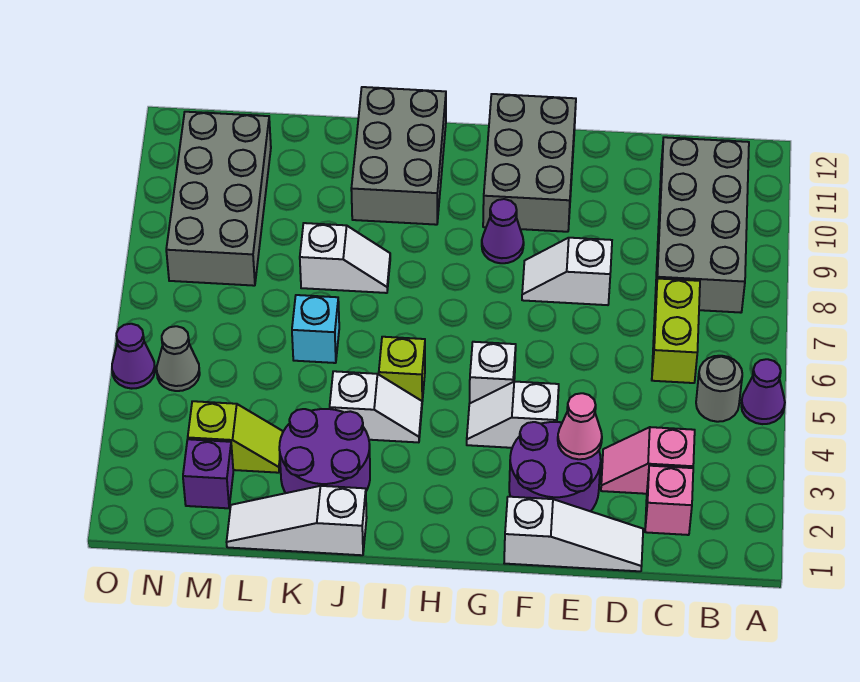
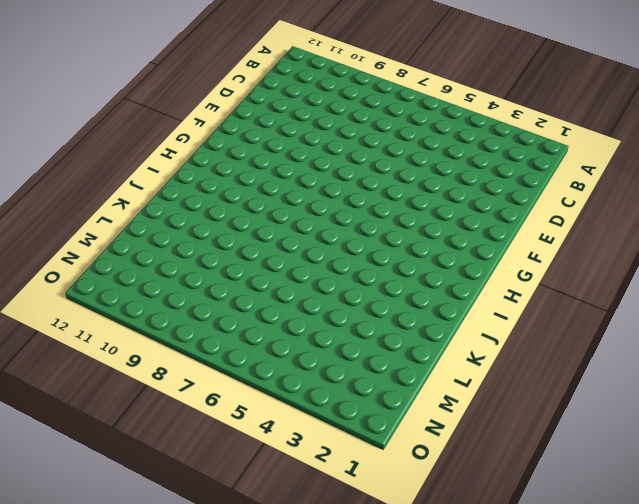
none -> purple cone A5 level 1
none -> grey round brick B5 level 1
none -> grey brick B8:C11 level 1

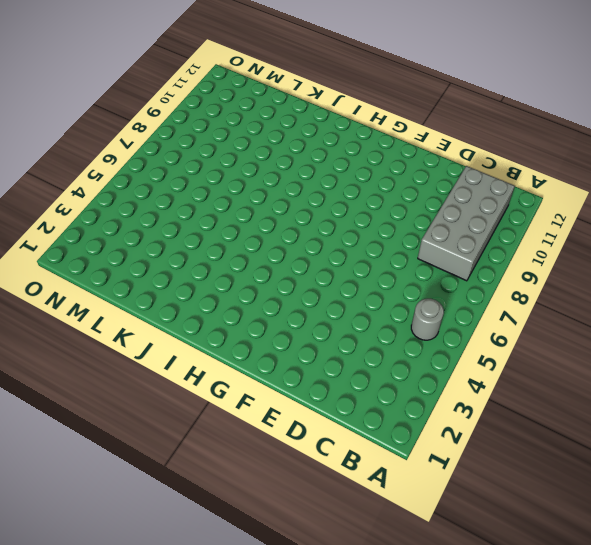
none -> purple cone A5 level 1
none -> pink brick C2 level 1
none -> pink slope C3:D3 level 1 top C

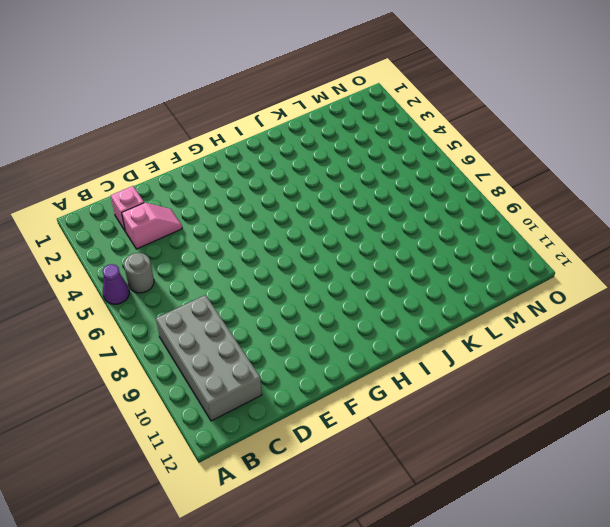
none -> lime brick C6:C7 level 1
none -> white slope D1:F1 level 1 top F
none -> purple round brick E2:F3 level 1

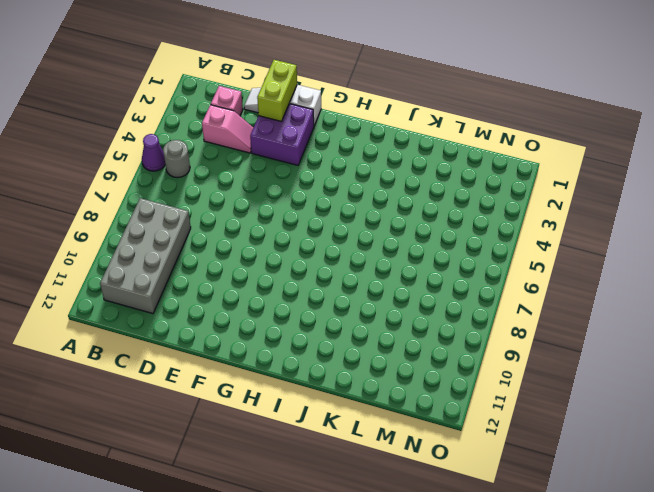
lime brick E1:E2 level 2 -> lime brick C6:C7 level 1
purple brick E2:F3 level 1 -> purple round brick E2:F3 level 1
none -> white slope E8:F8 level 1 top E
none -> white slope F4:G4 level 1 top F
none -> grey brick F10:G12 level 1

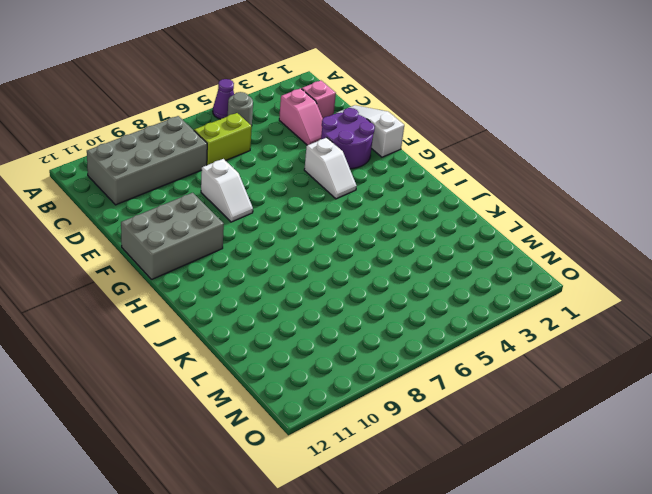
none -> white brick G5 level 1
none -> purple cone G9 level 1
none -> white slope I4:J4 level 1 top J

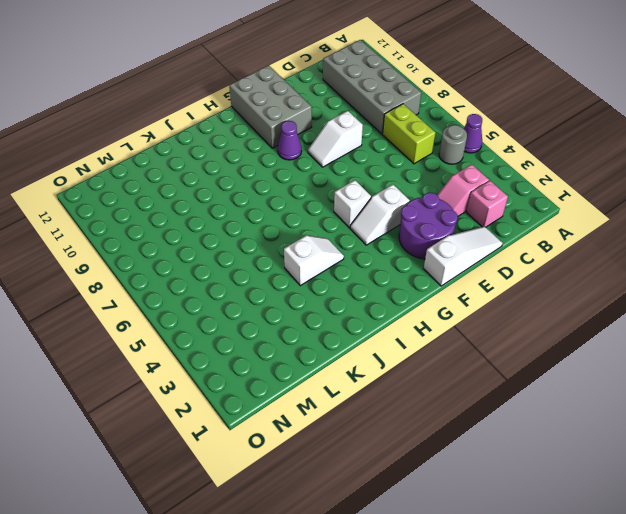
none -> lime brick I5 level 1
none -> grey brick I10:J12 level 1
none -> white slope J1:L1 level 1 top J

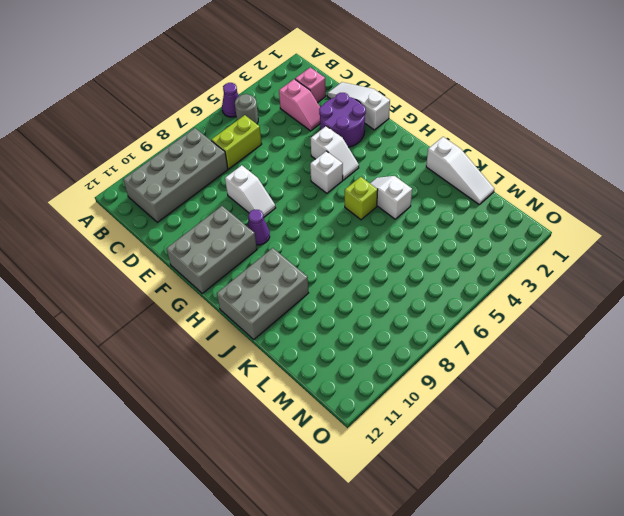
none -> purple round brick J2:K3 level 1
none -> white slope J8:K8 level 1 top K
none -> cyan brick K6 level 1

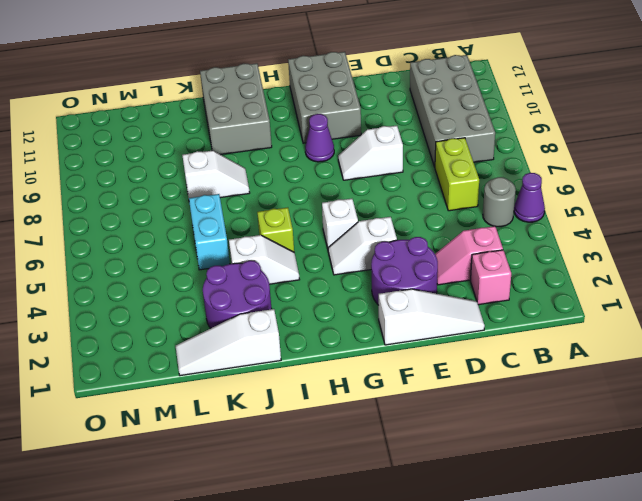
cyan brick K5:K6 level 1 -> cyan brick K6 level 1
none -> lime slope L3:M3 level 1 top M
none -> purple brick M2 level 1
none -> grey brick M8:N11 level 1

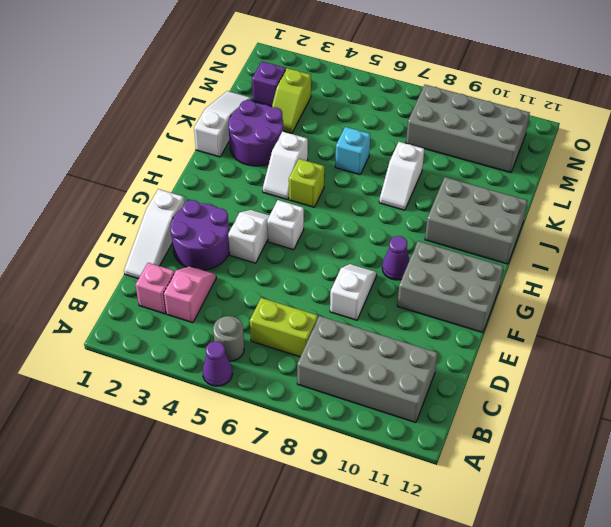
none -> grey cone N5 level 1
none -> purple cone O5 level 1
none -> pink cone E3 level 2

